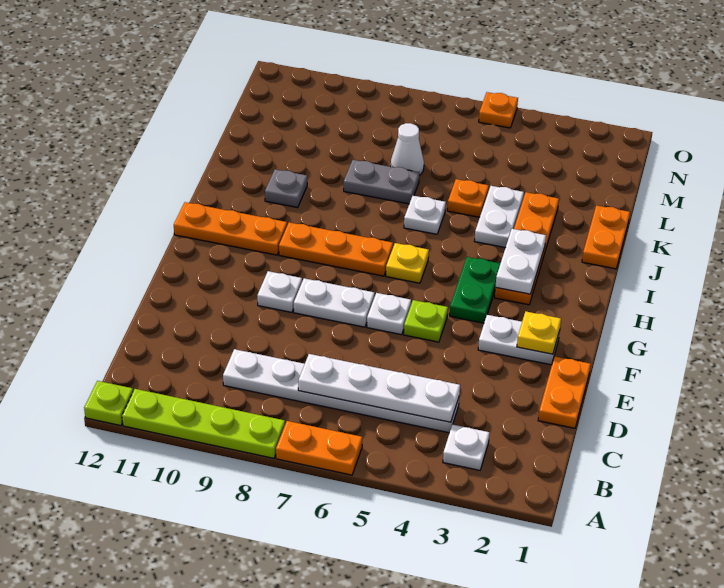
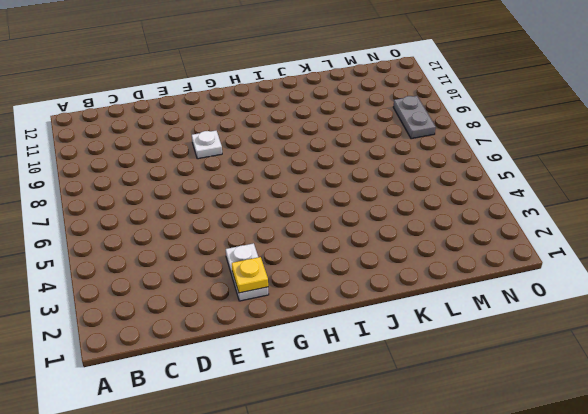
grey plate N8:N9 level 1 -> grey plate K7:K8 level 1
none -> orange plate A6:A7 level 1
none -> lime plate A8:A11 level 1
none -> lime plate A12 level 1

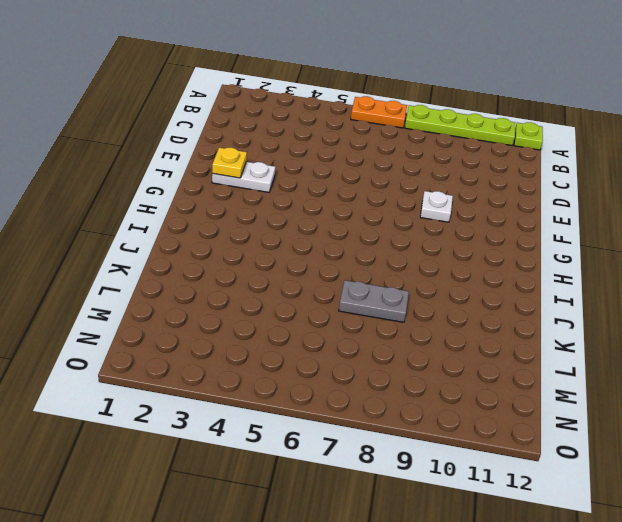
none -> white plate B3 level 1
none -> white plate C4:C9 level 1
none -> orange plate D1:E1 level 1

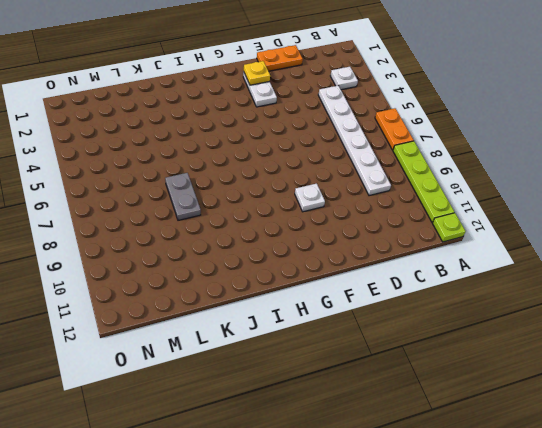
none -> lime plate F5 level 1
none -> white plate F6 level 1
none -> white plate F7:F8 level 1

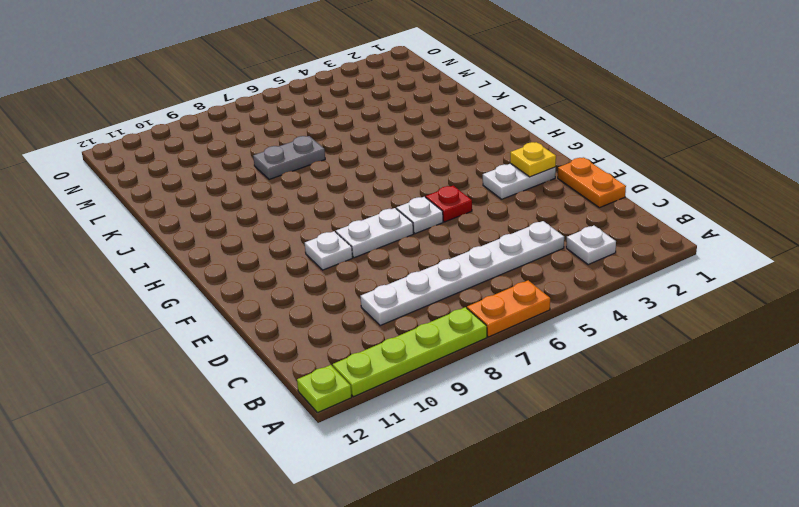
red plate F5 level 1 -> lime plate F5 level 1
none -> green plate G4:H4 level 1
none -> orange plate H3:K3 level 1
none -> yellow plate H6 level 1

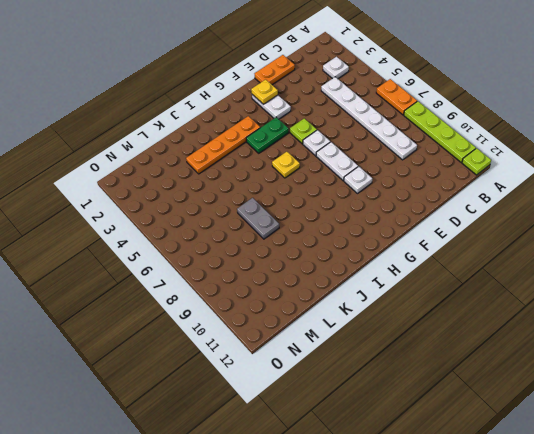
none -> orange plate H7:H9 level 1
none -> orange plate H10:H12 level 1
none -> orange plate J1:K1 level 1

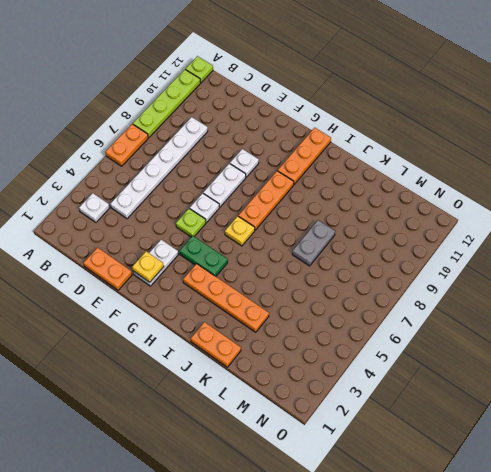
none -> white plate J4:K4 level 1
none -> white plate J6 level 1
none -> grey plate J10 level 1

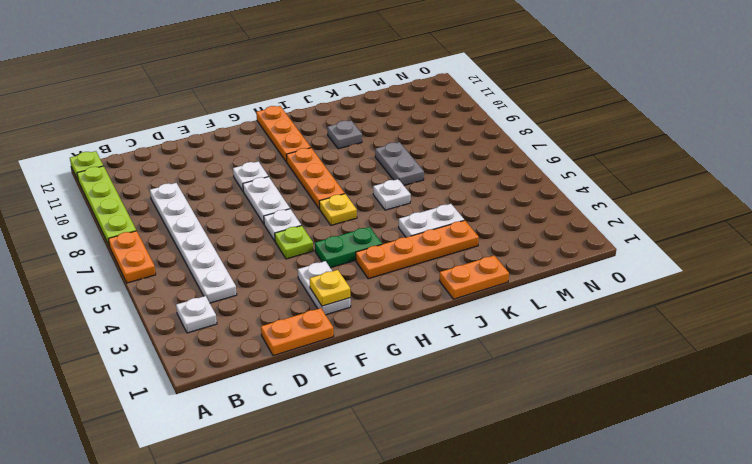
none -> orange plate K5 level 1
none -> white cone L7 level 1
none -> orange plate O5 level 1

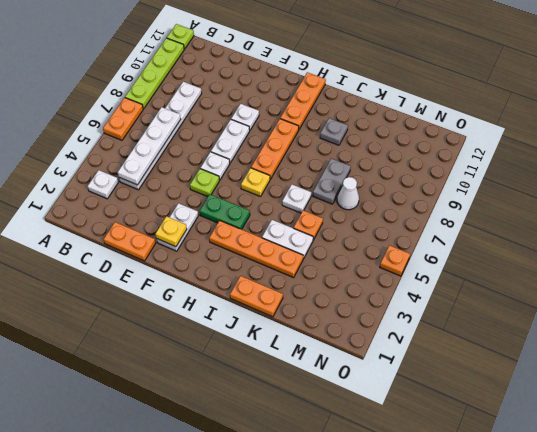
none -> white plate H3:I3 level 2

